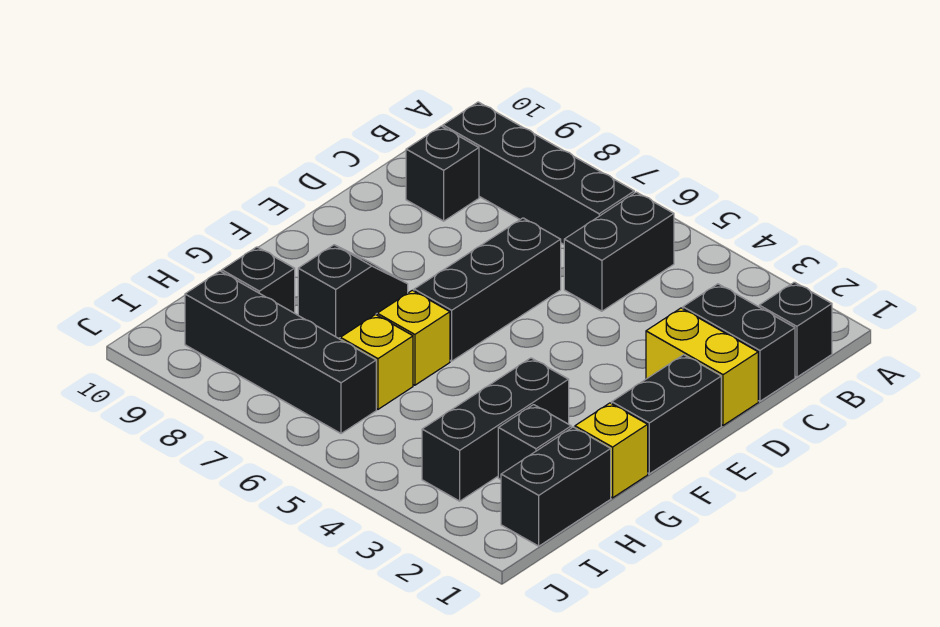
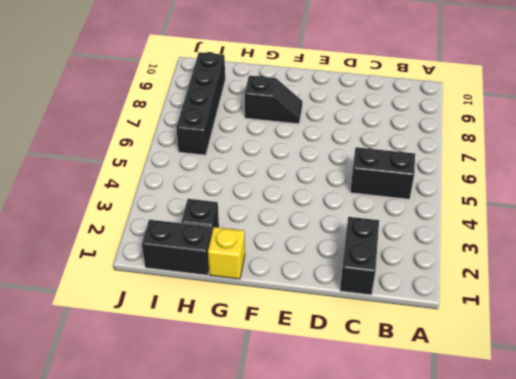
none -> black brick B1 level 1
none -> black brick B6:B9 level 1
none -> black brick C9 level 1

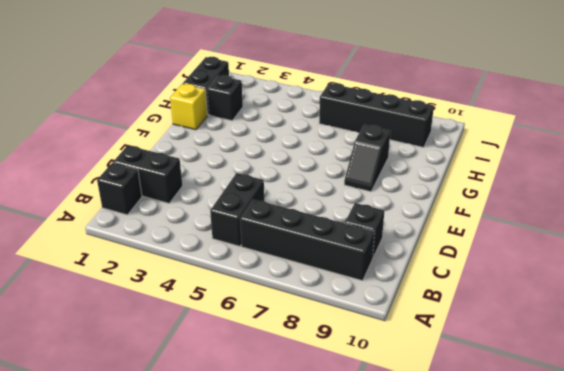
none -> yellow brick D1:D2 level 1
none -> black brick D6:F6 level 1
none -> black brick E1:F1 level 1

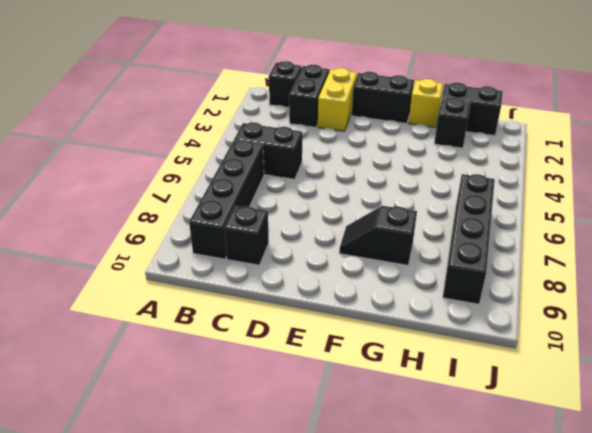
none -> black brick D6:F6 level 1
none -> black brick G3:I3 level 1
none -> yellow brick G6 level 1

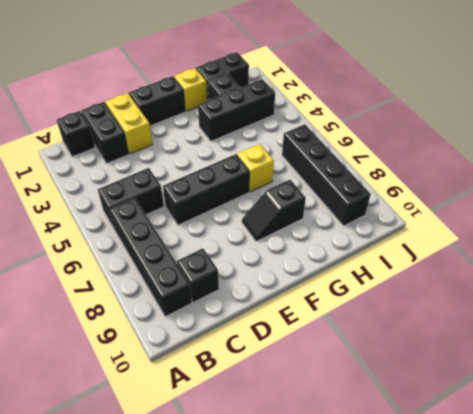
none -> yellow brick H6 level 1
none -> black brick H9 level 1

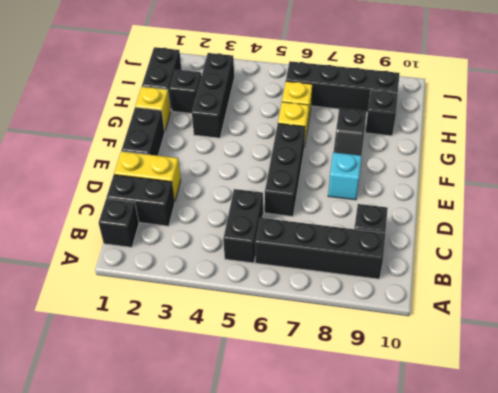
cyan brick E8 level 1 -> none

